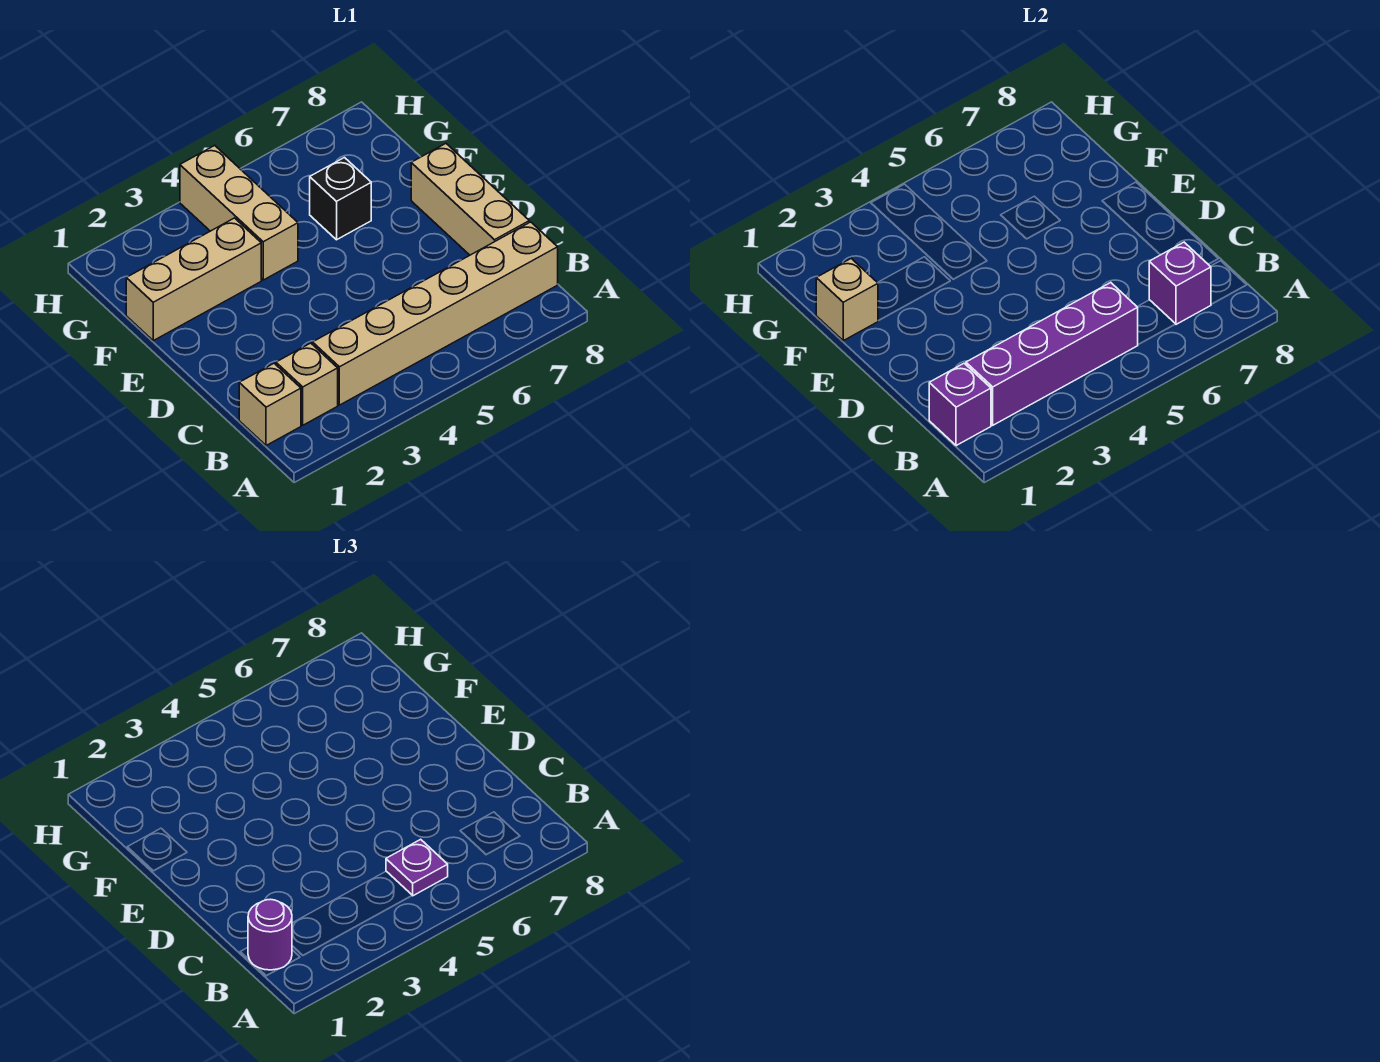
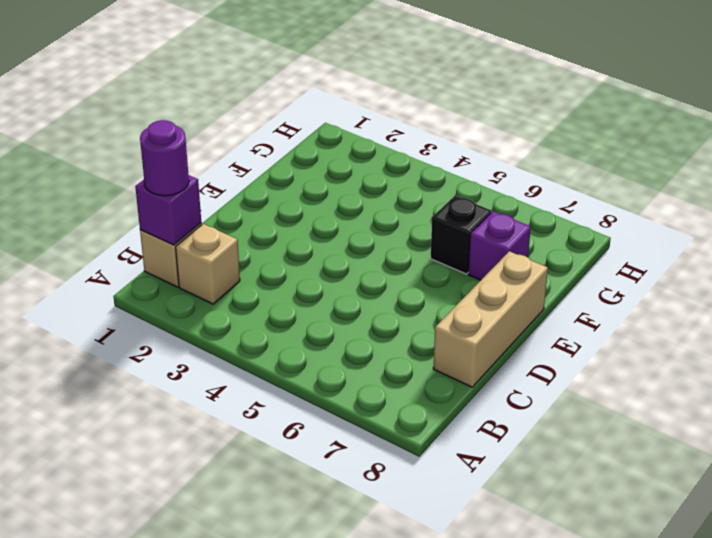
purple brick F7 level 1 -> purple brick B7 level 2
none -> tan brick B3:B8 level 1
none -> tan brick F1:F3 level 1
none -> tan brick F4:H4 level 1

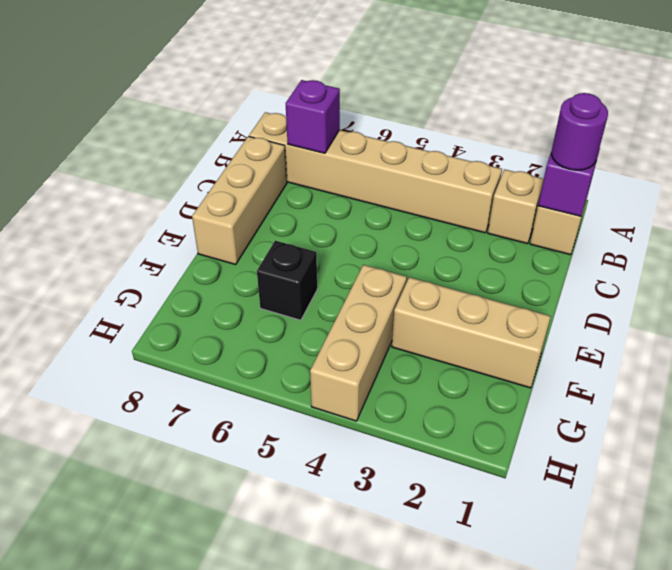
none -> purple brick B2:B5 level 2
none -> tan brick F1 level 2
none -> purple plate B5 level 3

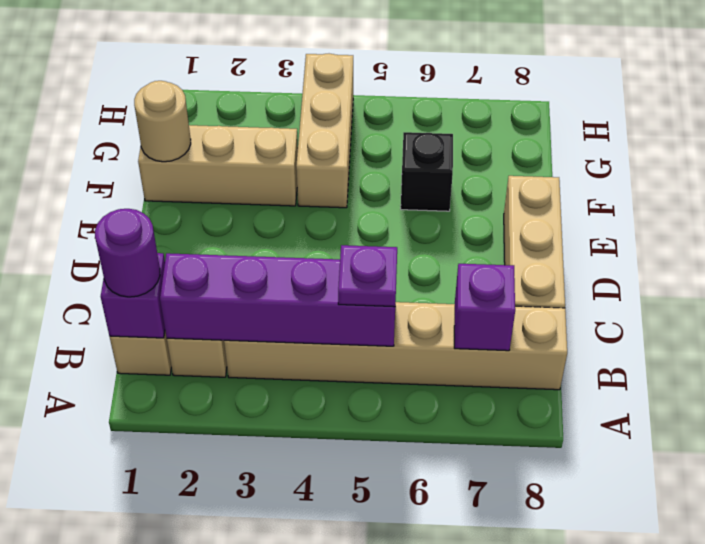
tan round brick F1 level 2 -> tan brick F1 level 2

